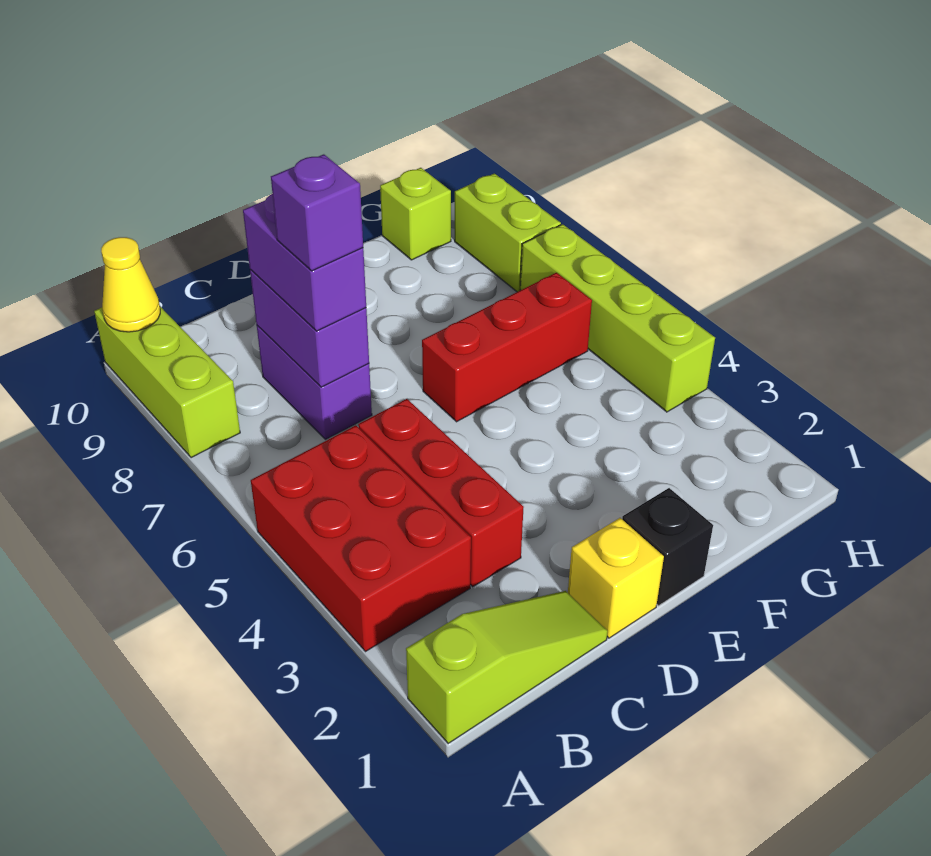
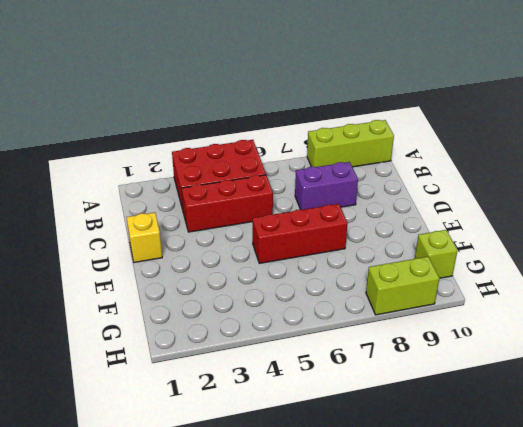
red brick E5:E7 level 1 -> red brick E6:G6 level 1
none -> lime slope A1:C1 level 1 top A
none -> black brick E1 level 1
none -> lime brick H4:H7 level 1

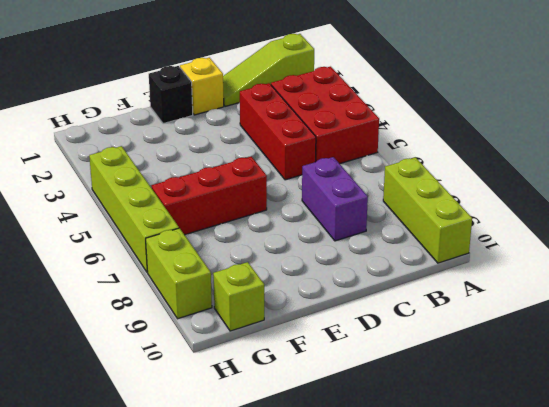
none -> yellow cone A10 level 2
none -> purple brick C7:C8 level 2
none -> purple brick C7:C8 level 3

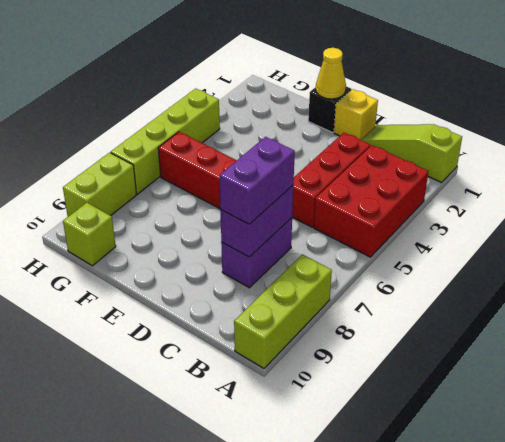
yellow cone E1 level 2 -> yellow cone A10 level 2
none -> purple brick C7 level 4

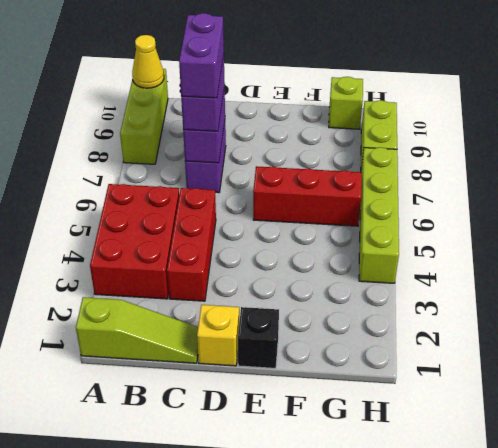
purple brick C7:C8 level 4 -> purple brick C7 level 4

